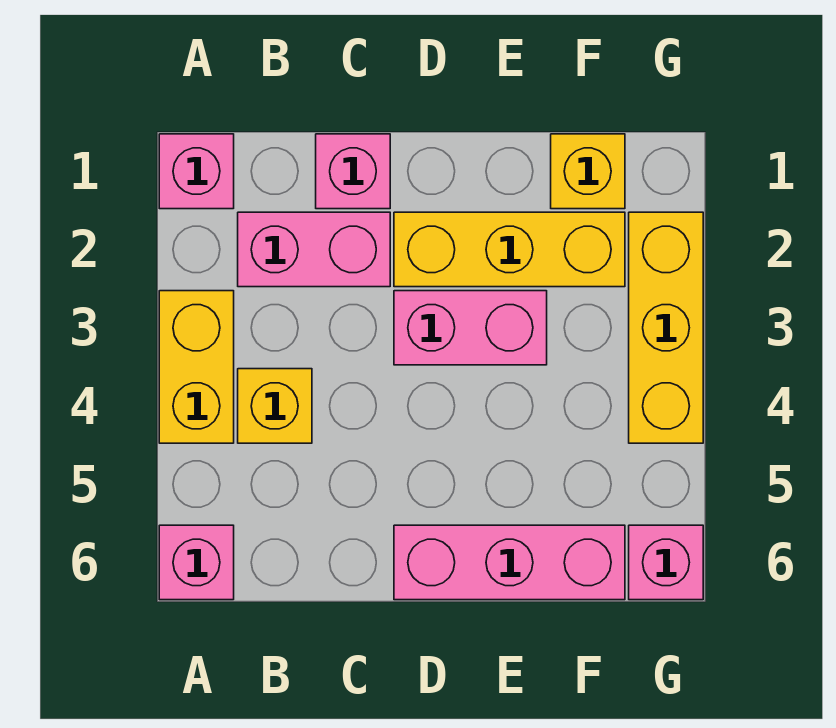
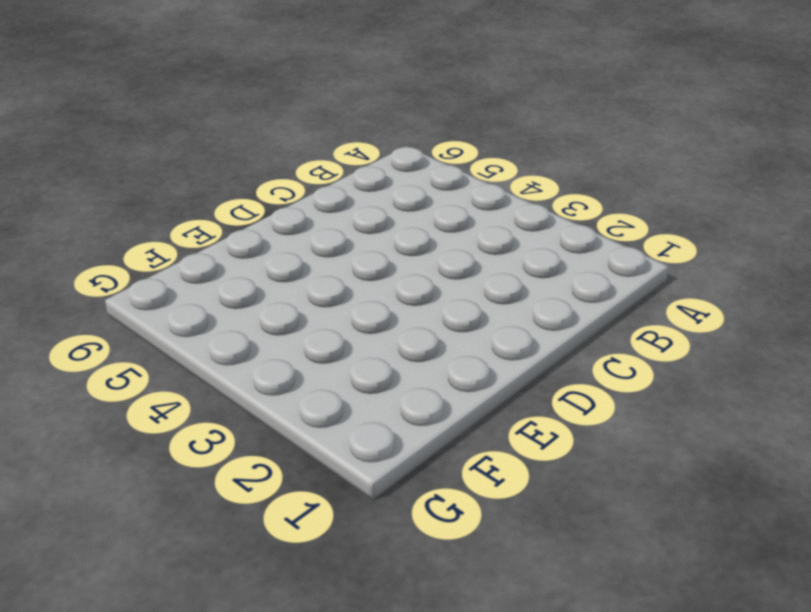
none -> pink brick A1 level 1
none -> yellow brick A3:A4 level 1
none -> pink brick A6 level 1

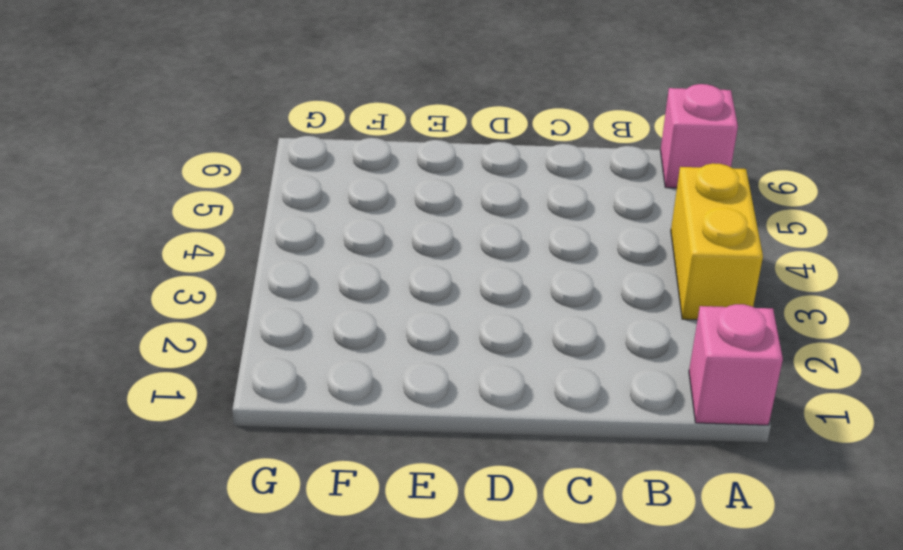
none -> pink brick B2:C2 level 1
none -> yellow brick B4 level 1
none -> pink brick C1 level 1

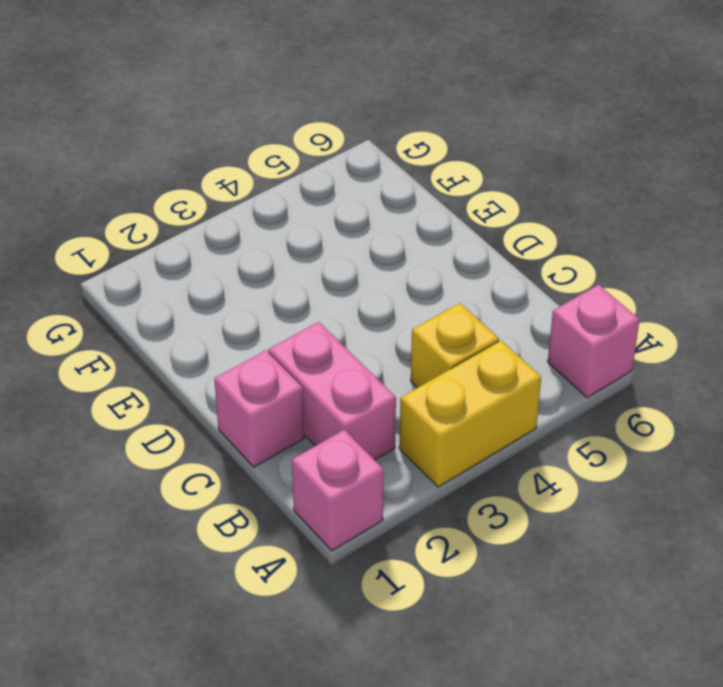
none -> yellow brick D2:F2 level 1
none -> pink brick D3:E3 level 1
none -> pink brick D6:F6 level 1

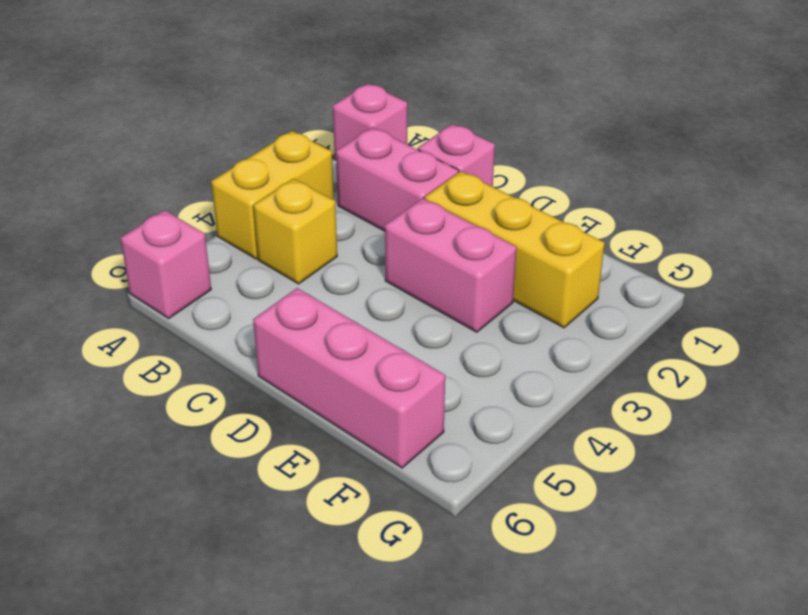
none -> yellow brick F1 level 1
none -> yellow brick G2:G4 level 1
none -> pink brick G6 level 1

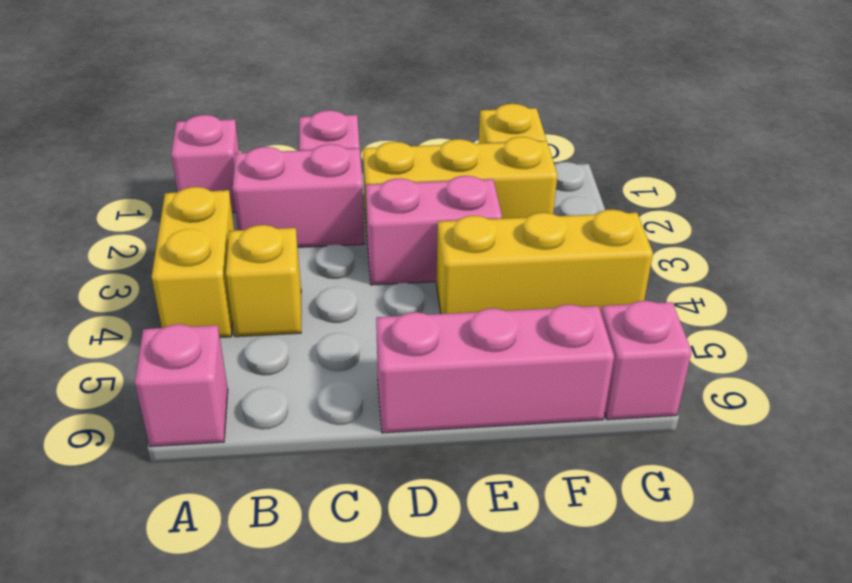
yellow brick E4:G4 level 1 -> yellow brick G2:G4 level 1

